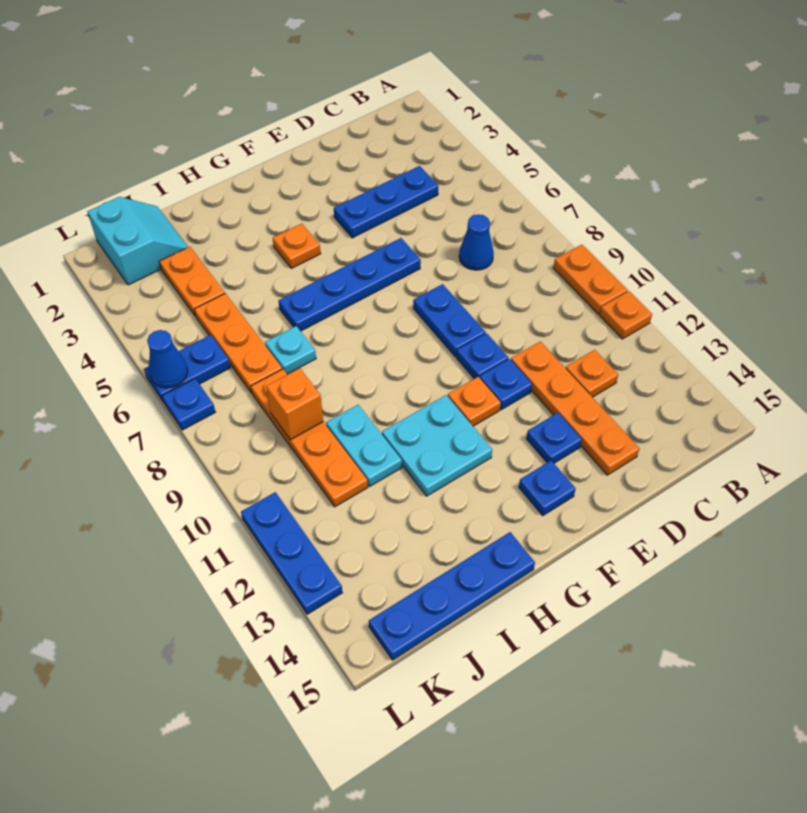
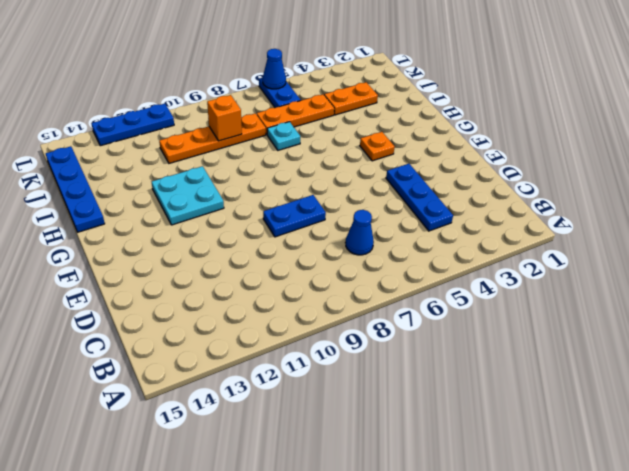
none -> orange plate A9:A10 level 1
none -> orange plate A11 level 1
none -> orange plate C12 level 1

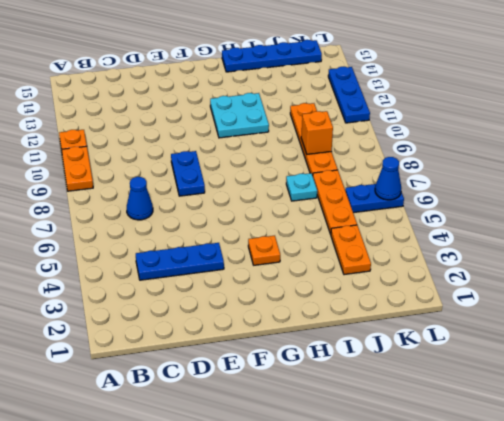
none -> orange plate C12 level 1
none -> orange plate D11:D14 level 1
none -> blue plate E6:H6 level 1

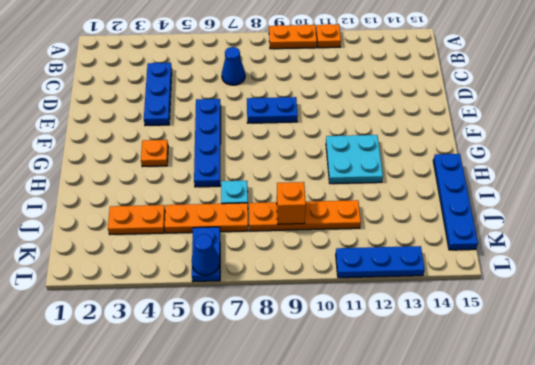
none -> orange plate C12 level 1
none -> orange plate D11:D14 level 1
none -> blue plate E10 level 1

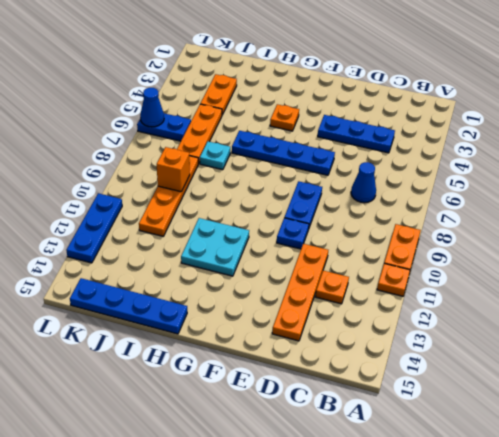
none -> blue plate E11 level 1
none -> blue plate E13 level 1
none -> orange plate F11 level 1

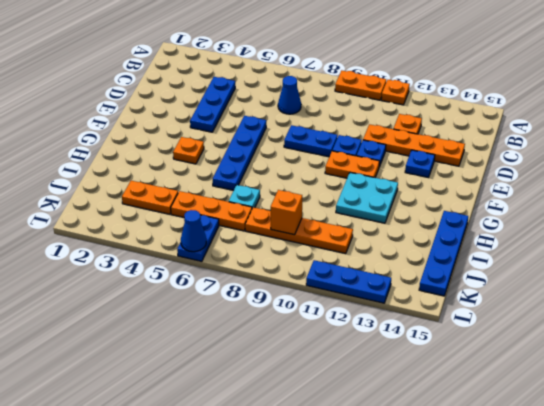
orange plate F10:F11 level 1 -> orange plate F11 level 1
none -> blue plate F14 level 1
none -> cyan plate I10:I11 level 1
none -> cyan slope J1:K2 level 1 top K

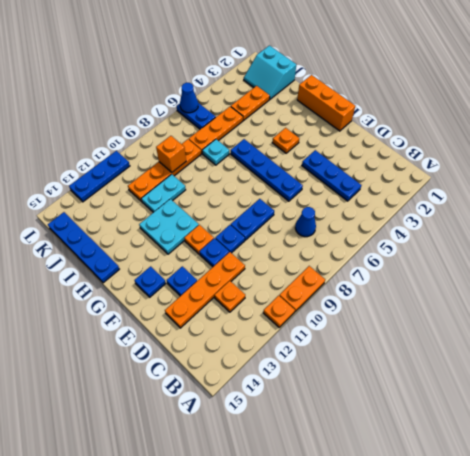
orange brick F1:H1 level 1 -> none
cyan slope J1:K2 level 1 top 1 -> cyan slope J1:K2 level 1 top K
none -> blue plate L7 level 1

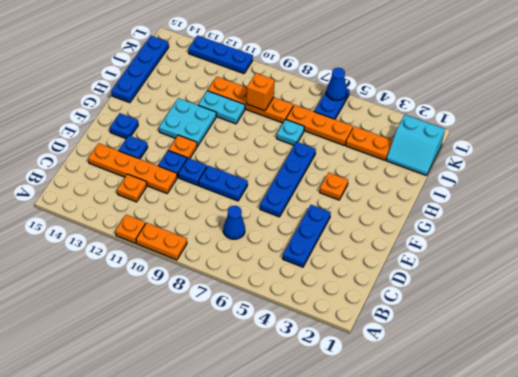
none -> blue plate L7 level 1

